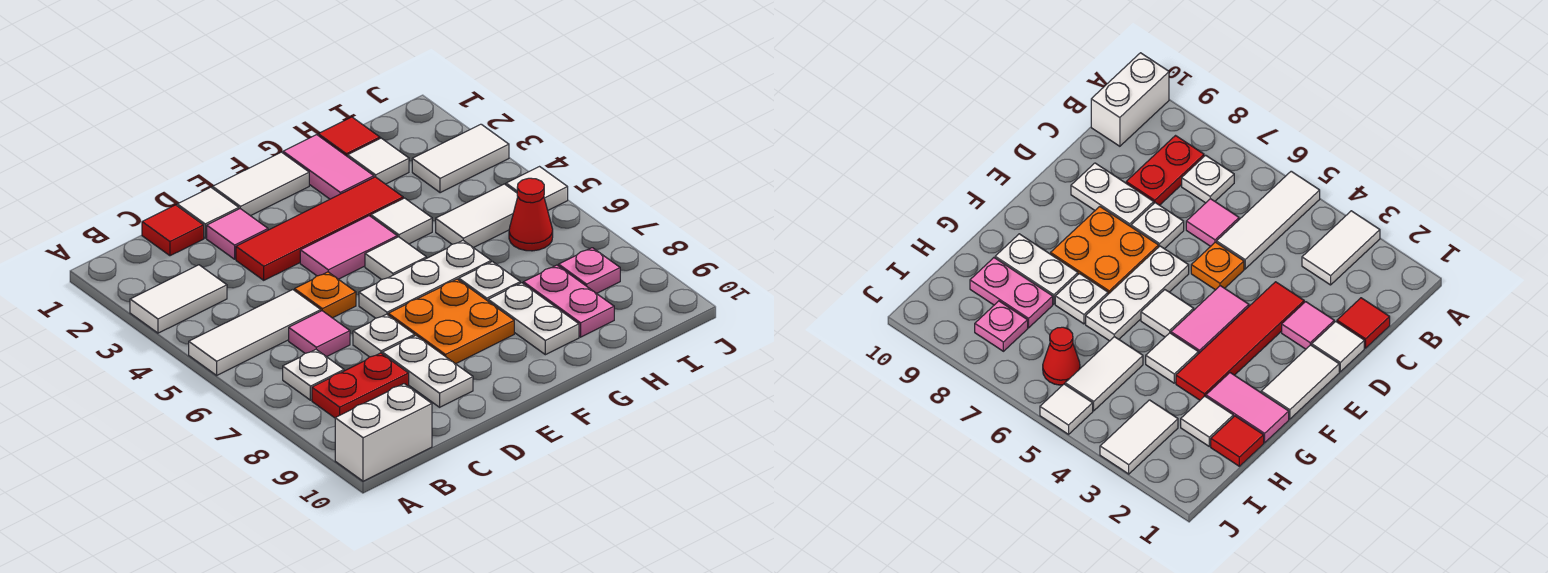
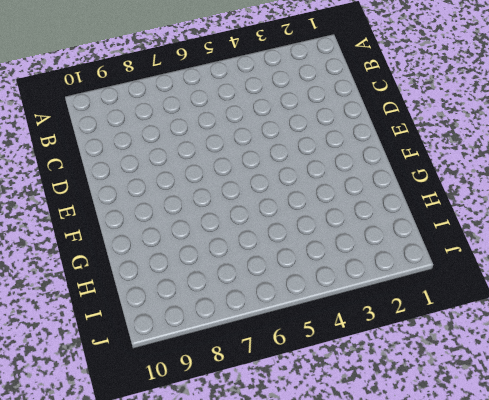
none -> white tile A3:B3 level 1
none -> white tile A5:C5 level 1
none -> white brick A10:B10 level 1
none -> white plate B7 level 1

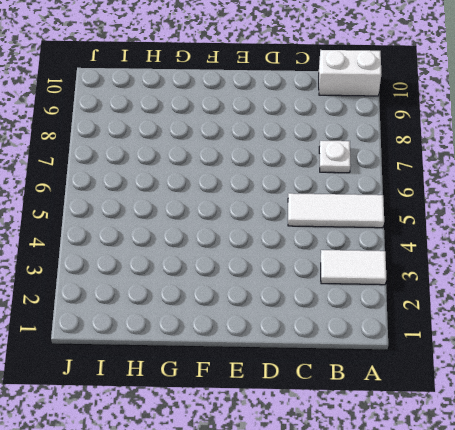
none -> red plate B8:C8 level 1
none -> red tile C1 level 1
none -> pink tile C6 level 1
none -> white tile D1 level 1

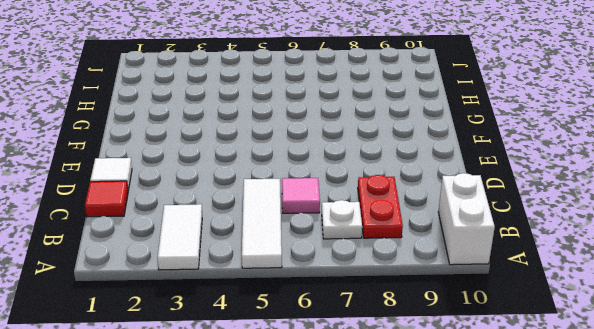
none -> pink tile D2 level 1
none -> red tile D3:G3 level 1
none -> orange plate D5 level 1
none -> white plate D7 level 1

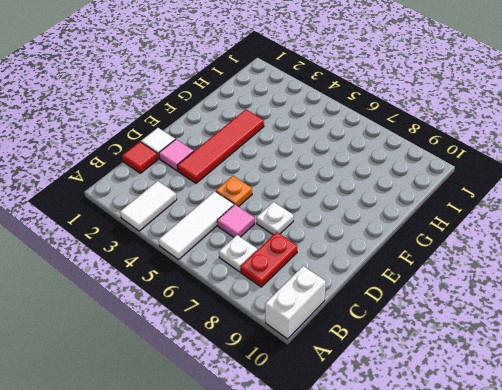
none -> white plate D8:D9 level 1
none -> white tile E1:F1 level 1
none -> pink tile E4:F4 level 1
none -> white plate E6:G6 level 1

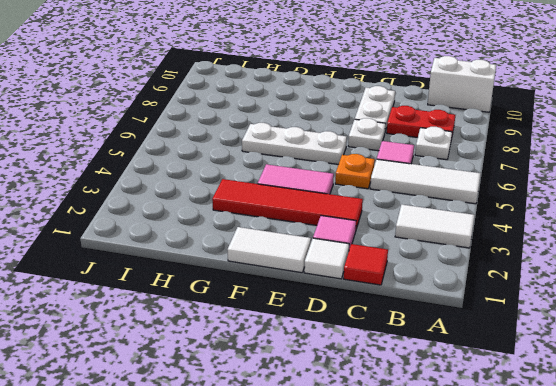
none -> orange plate E7:F8 level 1
none -> white tile F5 level 1
none -> pink tile G1:G2 level 1
none -> white tile G4 level 1

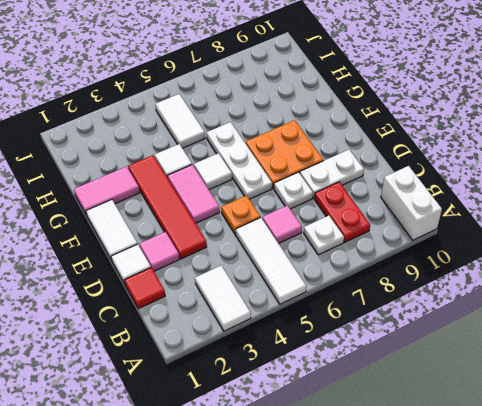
none -> white plate G7 level 1
none -> white plate G8:G9 level 1
none -> red tile H1 level 1
none -> white tile H2 level 1

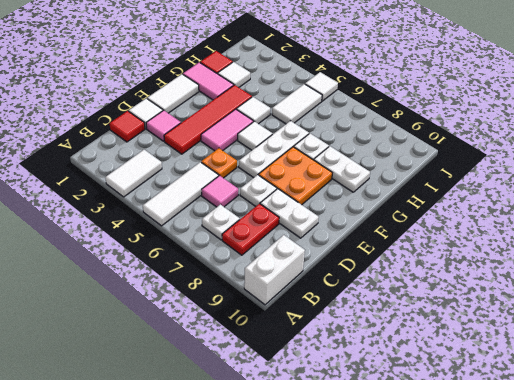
none -> pink plate H8:H9 level 1
none -> white tile I3:J3 level 1
none -> red cone I6 level 1
none -> pink plate I8 level 1

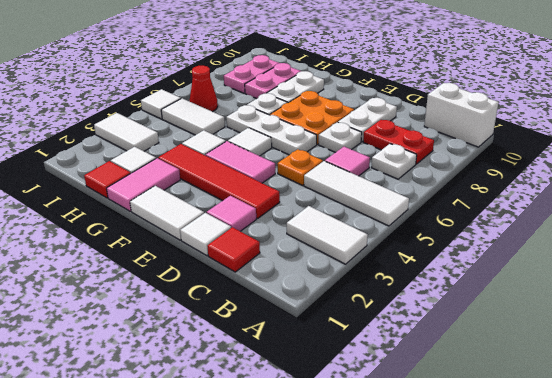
pink plate I8:I9 level 1 -> pink plate I8 level 1

